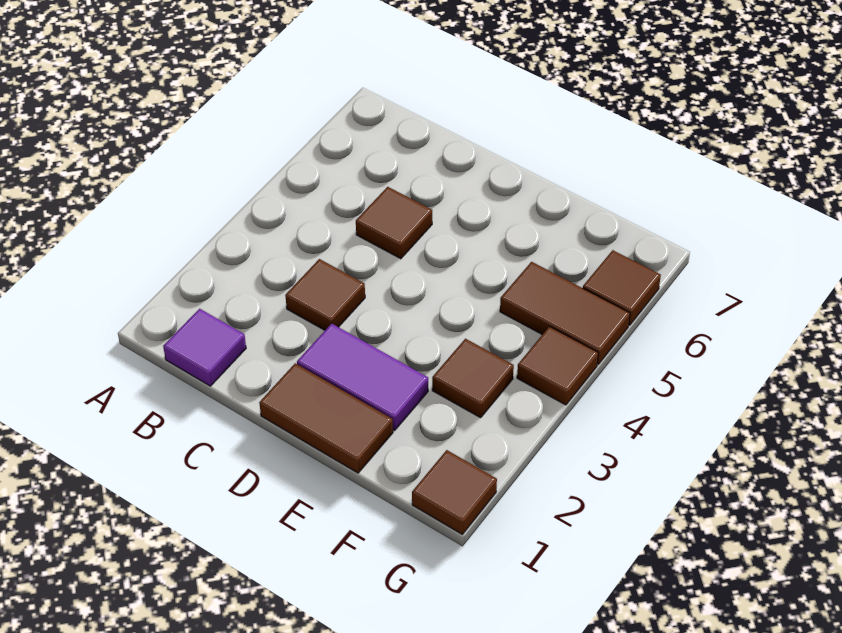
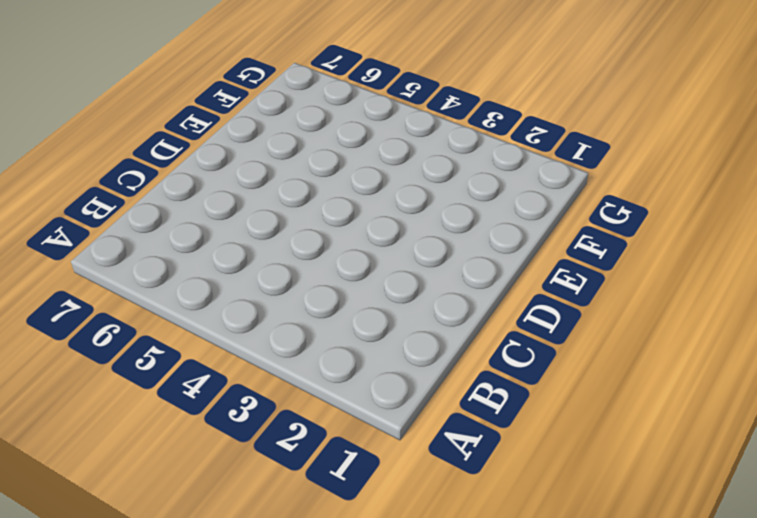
none -> purple tile B1 level 1
none -> brown tile C3 level 1

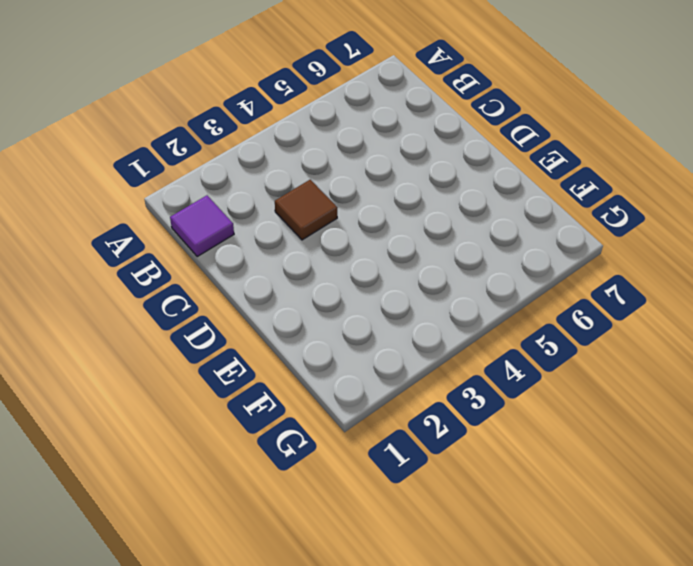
none -> brown tile C5 level 1
none -> brown tile D1:E1 level 1

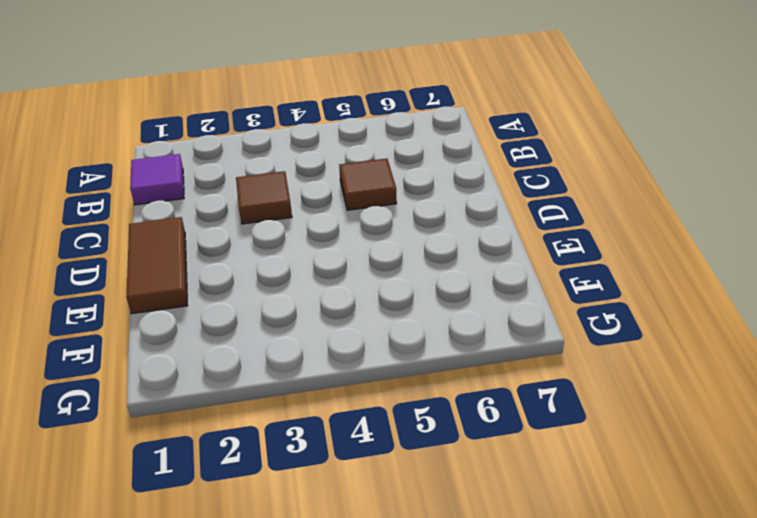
none -> purple tile D2:E2 level 1
none -> brown tile F3 level 1

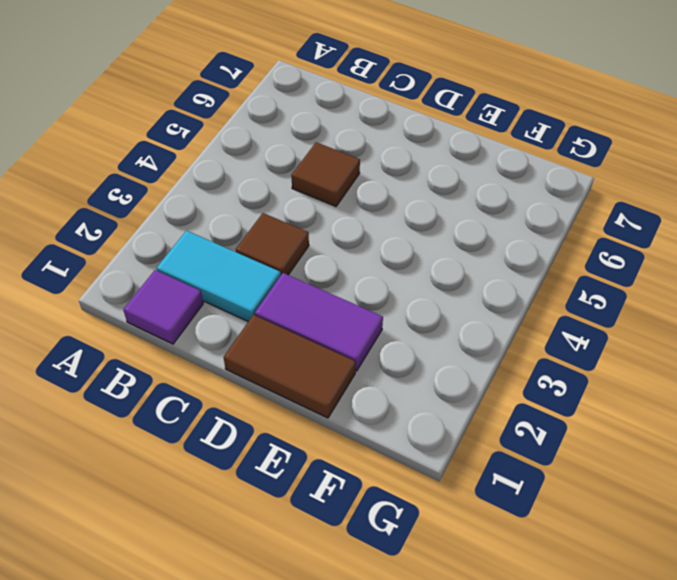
cyan tile B2:C2 level 1 -> none
none -> brown tile F3 level 1
none -> brown tile F5:G5 level 1

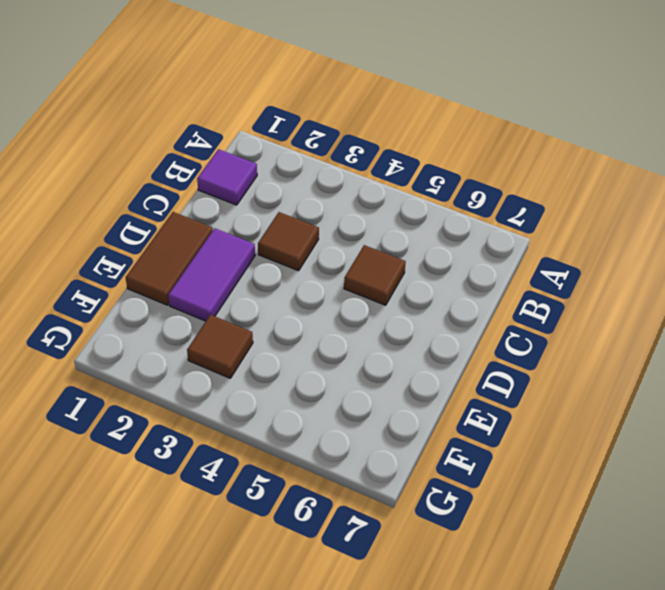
none -> brown tile F5:G5 level 1
none -> brown tile G1 level 1

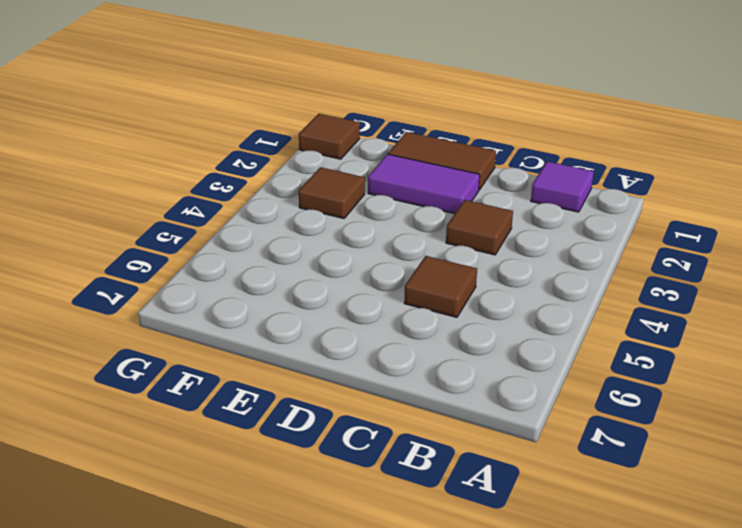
none -> brown tile F5:G5 level 1
none -> brown tile G4 level 1

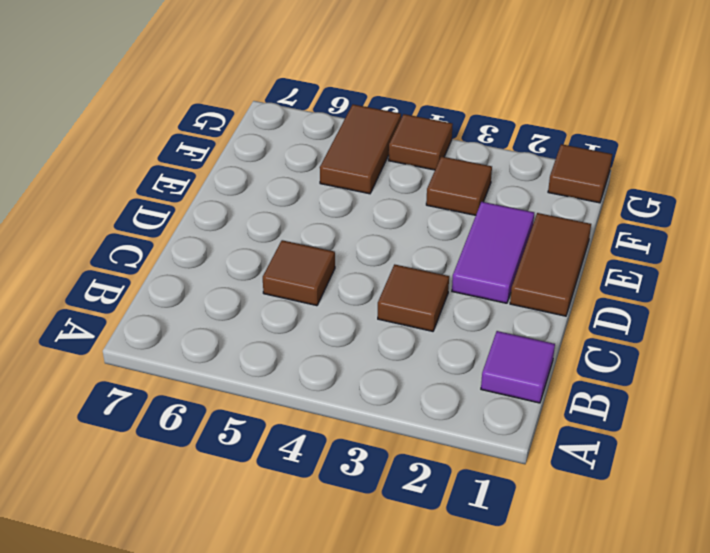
none -> brown tile G6 level 1

